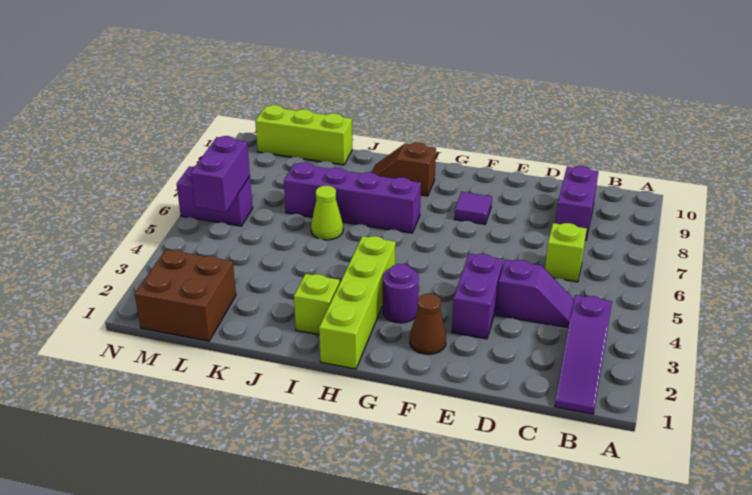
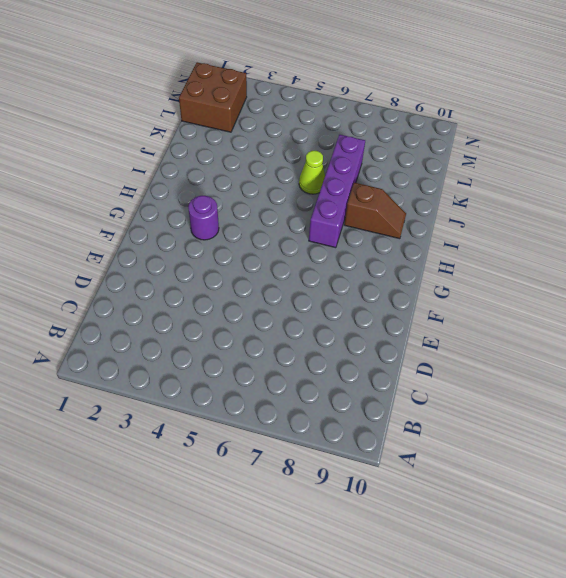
brown slope I8:I9 level 1 top 8 -> brown slope H9:I9 level 1 top H
none -> purple slope B1:B3 level 1 top 3
none -> purple slope C4:D4 level 1 top D
none -> lime brick C6 level 1

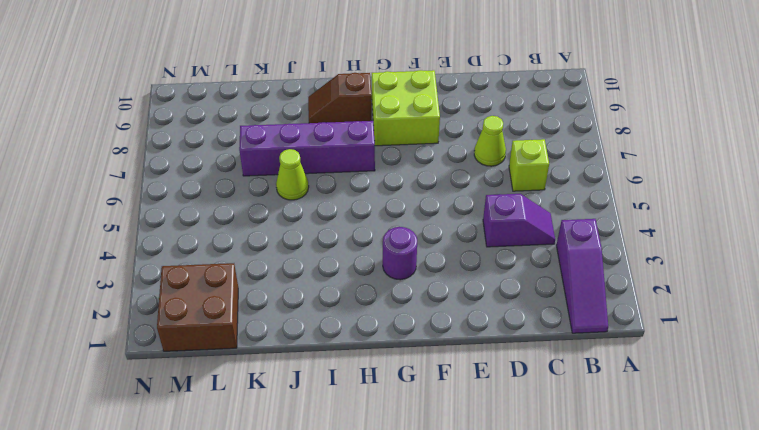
lime cone D7 level 1 -> none
lime brick F8:G9 level 1 -> purple tile F8 level 1
none -> purple brick C8:C9 level 1
none -> purple brick E3:E4 level 1
none -> brown cone F2 level 1

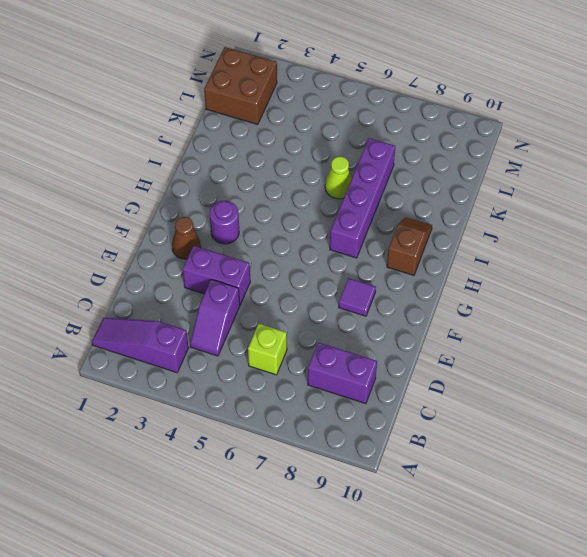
none -> lime brick H1:H4 level 1
none -> lime brick I2 level 1
none -> lime brick K10:M10 level 1

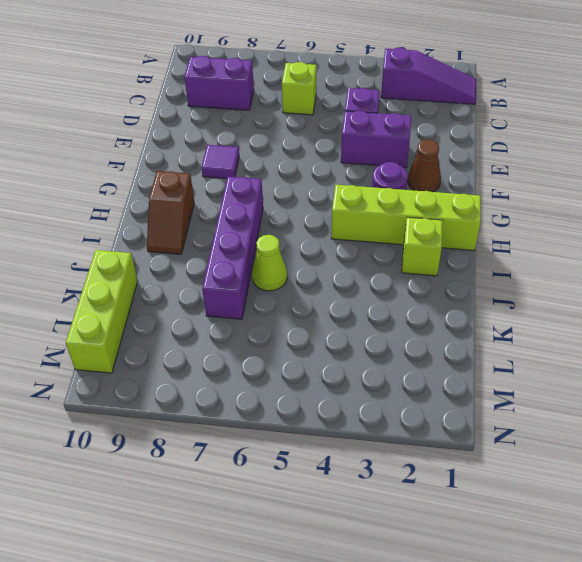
none -> brown brick L1:M2 level 1
none -> purple brick M6:N6 level 1
none -> purple brick M5:M6 level 2

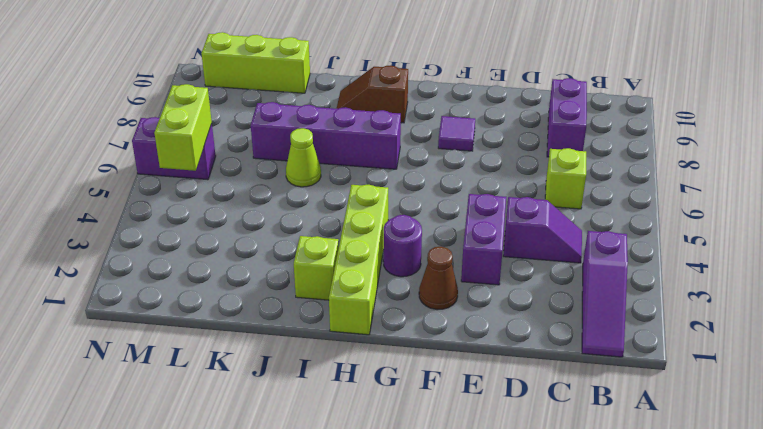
lime brick M5:M6 level 2 -> purple brick M5:M6 level 2
none -> brown brick L1:M2 level 1

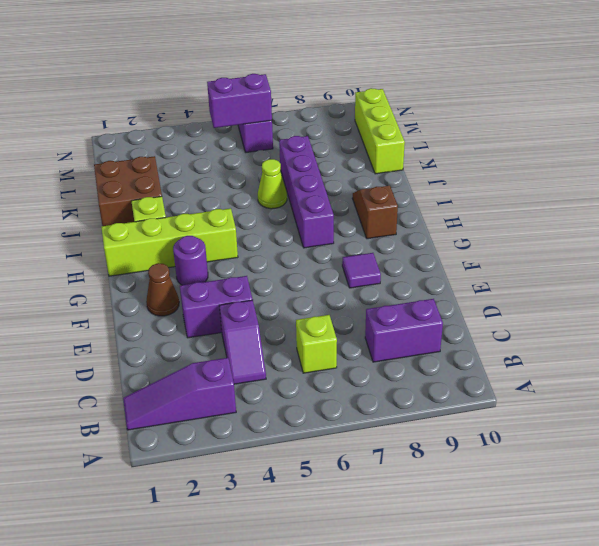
brown brick J1:K2 level 1 -> brown brick L1:M2 level 1

